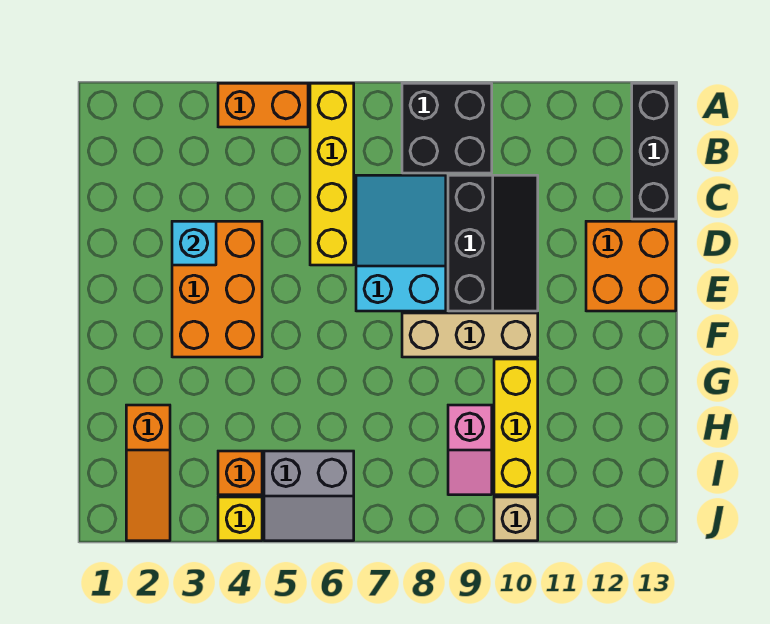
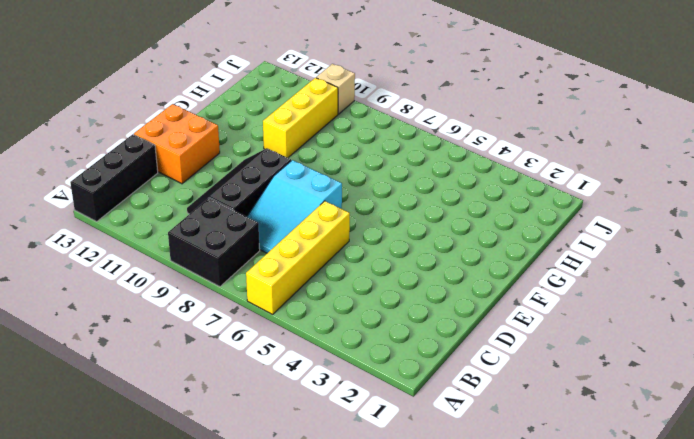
none -> orange brick A4:A5 level 1
none -> orange brick D3:F4 level 1
none -> tan brick F8:F10 level 1

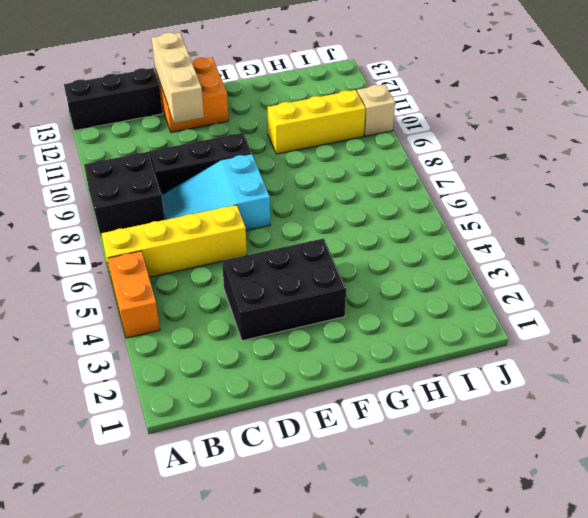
black brick D3:F4 level 1 -> orange brick D3:F4 level 1
tan brick D11:D13 level 2 -> tan brick F8:F10 level 1
none -> orange slope H2:J2 level 1 top H
none -> pink slope H9:I9 level 1 top H
none -> orange brick I4 level 1

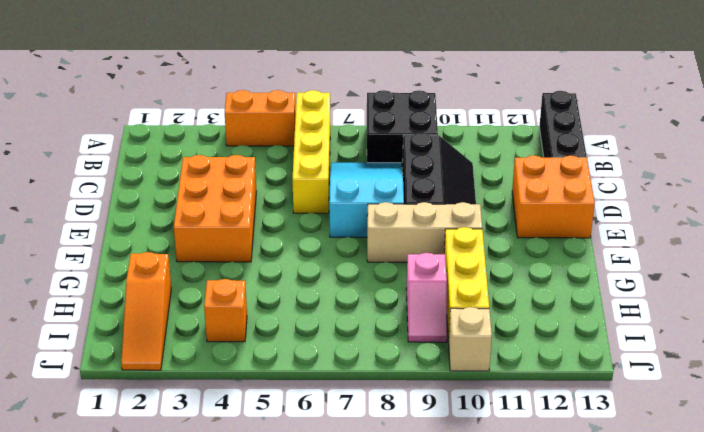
none -> grey slope I5:J6 level 1 top I
none -> yellow brick J4 level 1
none -> cyan brick D3 level 2

